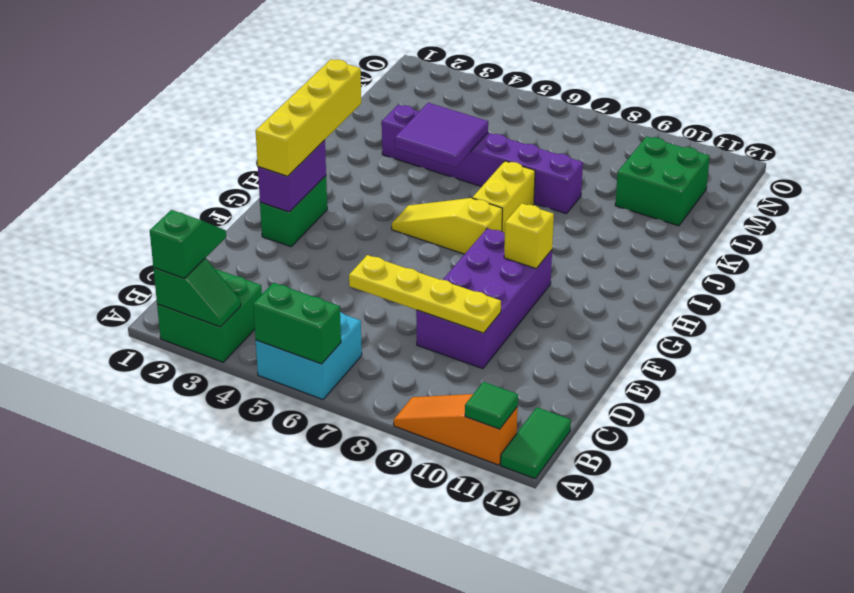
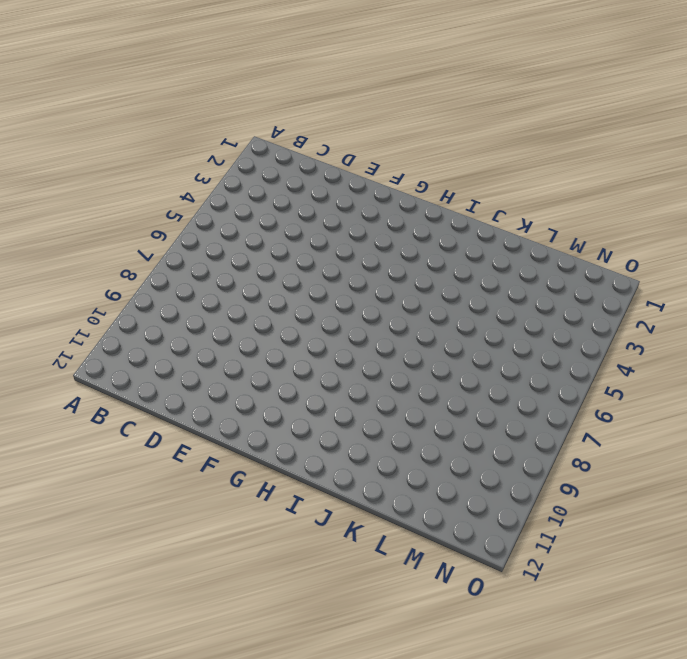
none -> green brick A2:B3 level 1
none -> cyan brick A5:B6 level 1
none -> orange slope A9:A11 level 1 top 11

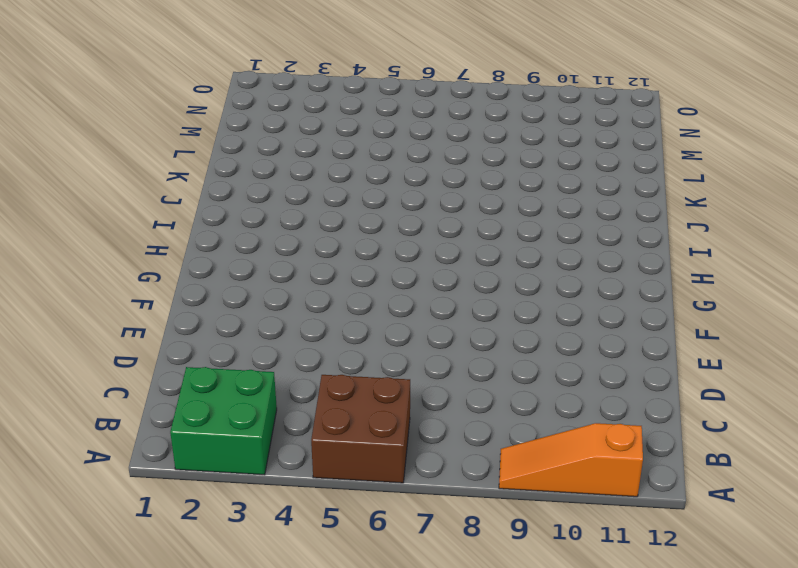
brown brick A5:B6 level 1 -> cyan brick A5:B6 level 1
none -> green tile A12:B12 level 1
none -> purple brick D8:G9 level 1
none -> green brick F2:G2 level 1

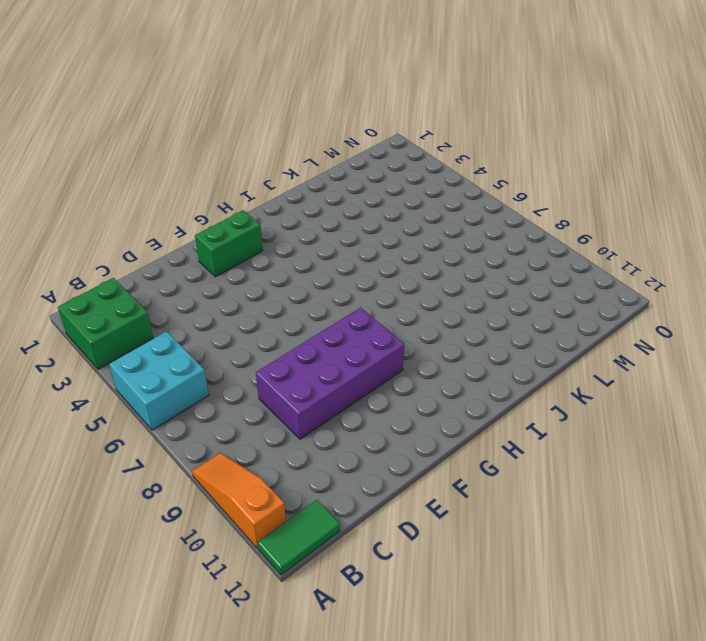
none -> yellow slope H5:H7 level 1 top 7
none -> yellow brick I7:J7 level 1
none -> purple brick K3:K8 level 1

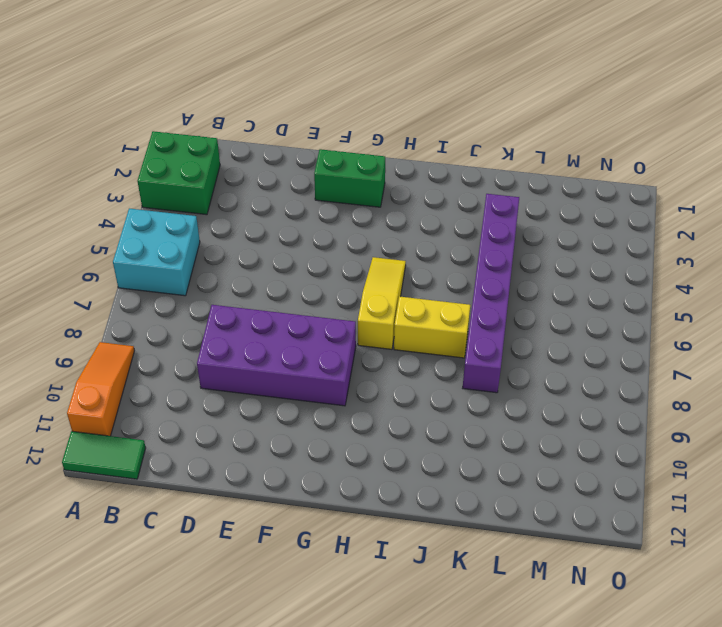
none -> green brick L10:M11 level 1
none -> green slope A2:A3 level 2 top 2
none -> green brick A5:A6 level 2

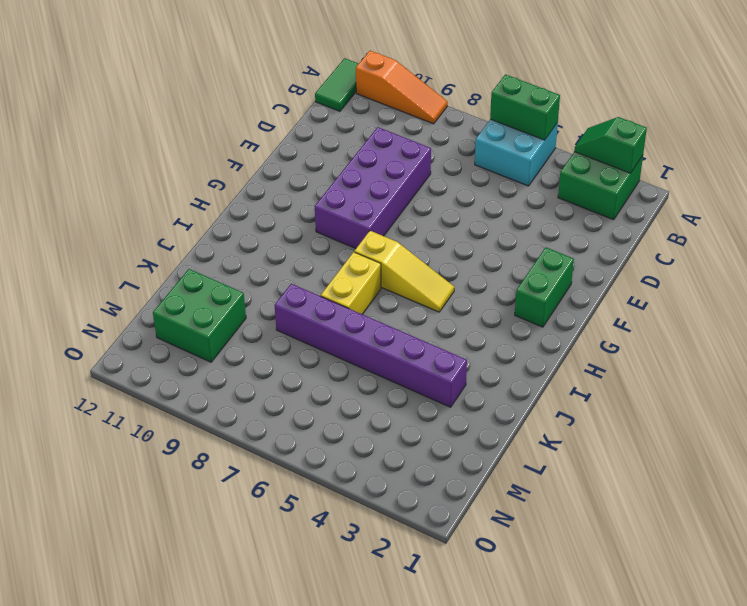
none -> green tile A11 level 2
none -> yellow plate D6:D9 level 2
none -> purple brick F2:G2 level 2

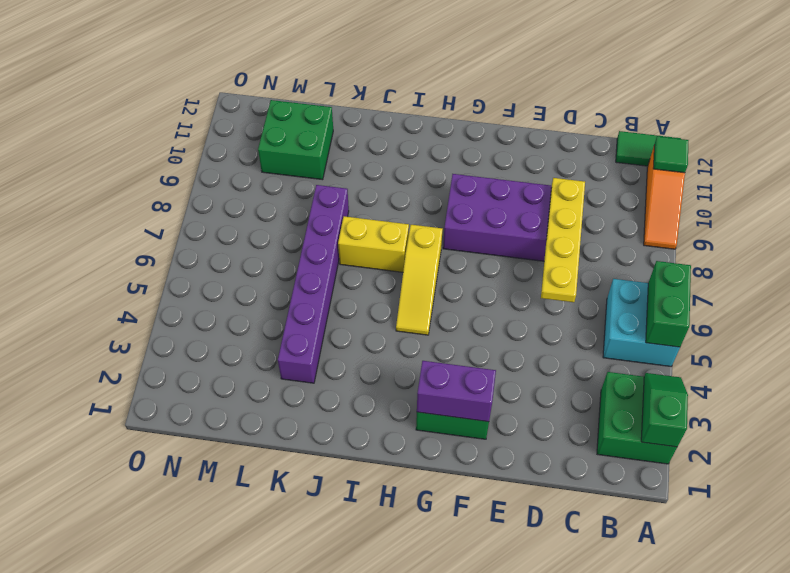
none -> yellow brick G9 level 2
none -> purple tile J4:K5 level 2
none -> green slope A2:B2 level 3 top A

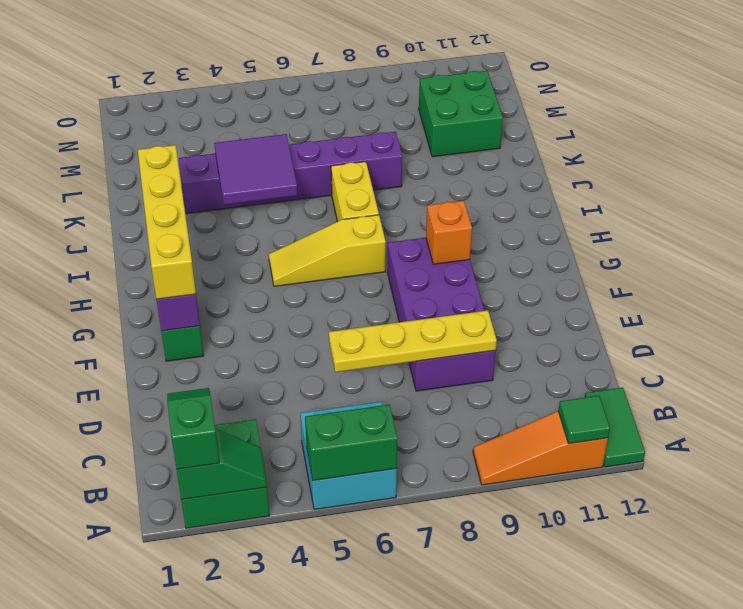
orange brick G9 level 2 -> yellow brick G9 level 2

